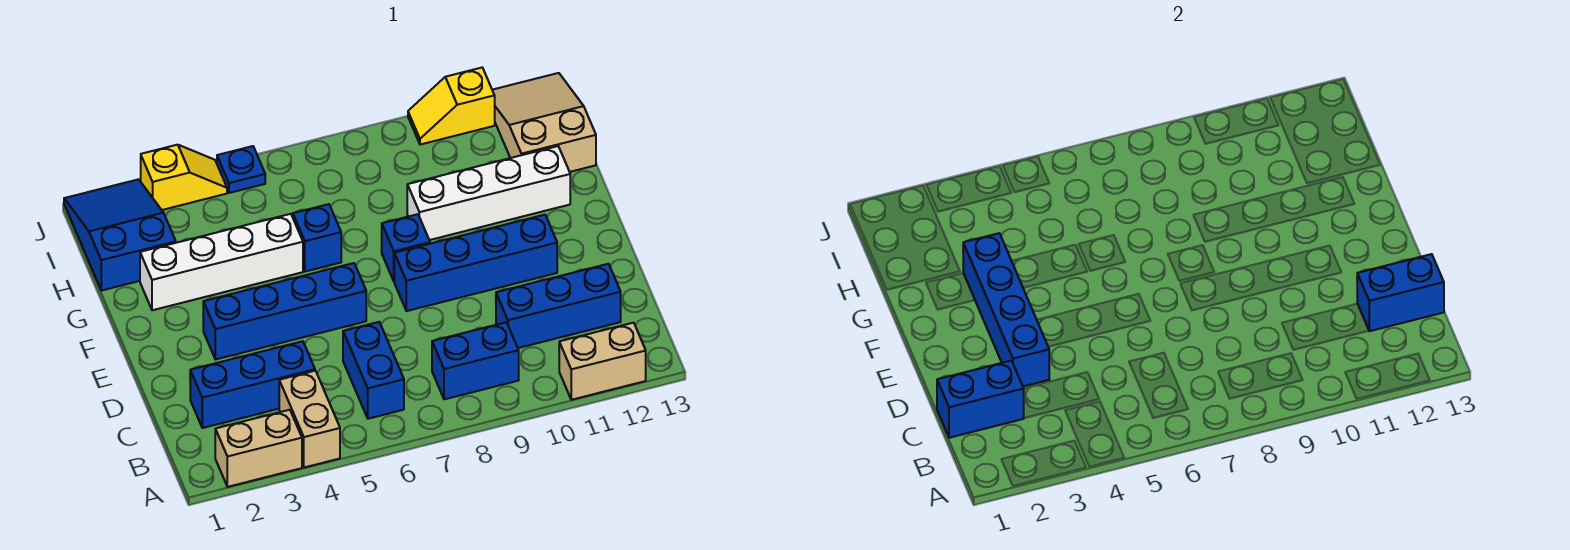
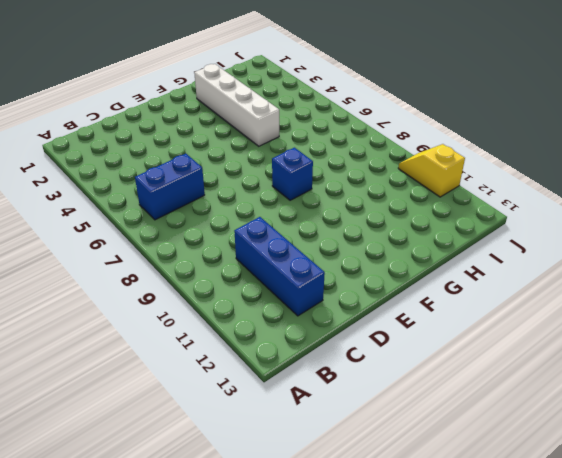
none -> tan brick A2:A3 level 1
none -> tan brick A4:B4 level 1
none -> tan brick A11:A12 level 1

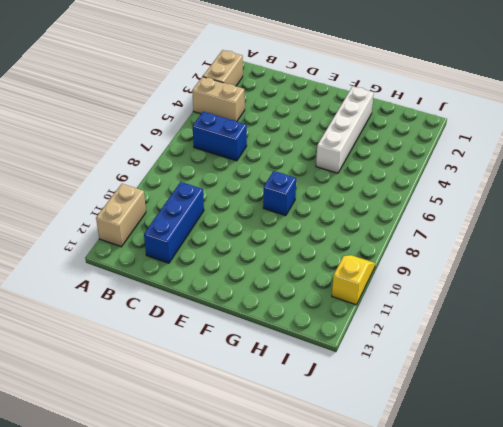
none -> blue brick B8:B9 level 1
none -> blue brick C2:C4 level 1
none -> blue brick E3:E6 level 1

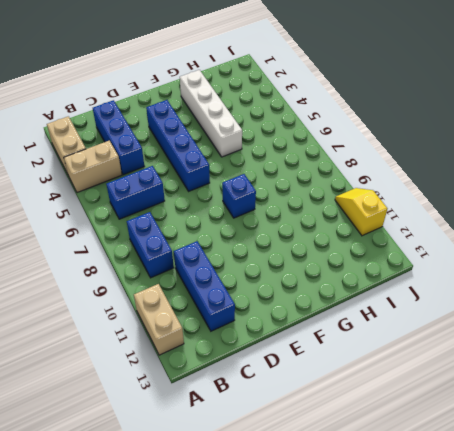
none -> blue brick E8:E11 level 1
none -> blue brick G6 level 1
none -> white brick G9:G12 level 1

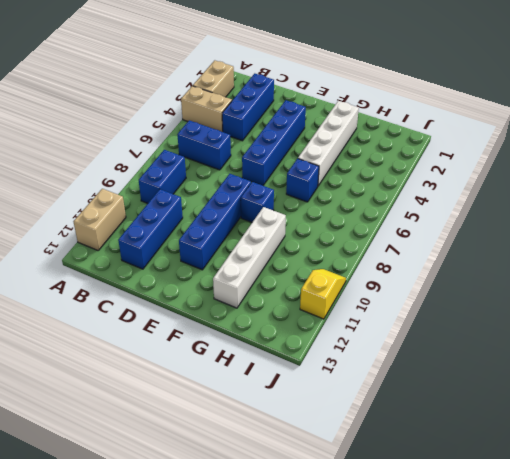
none -> blue slope H1:J2 level 1 top H
none -> tan slope H12:J13 level 1 top H
none -> yellow slope J3:J4 level 1 top 3

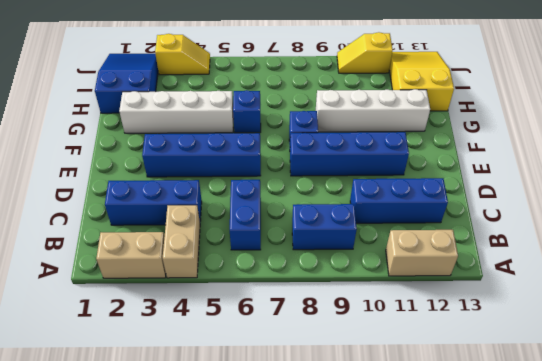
yellow slope H12:J13 level 1 top H -> tan slope H12:J13 level 1 top H
none -> blue plate J5 level 1
none -> blue brick C1:C2 level 2
none -> blue brick C12:C13 level 2

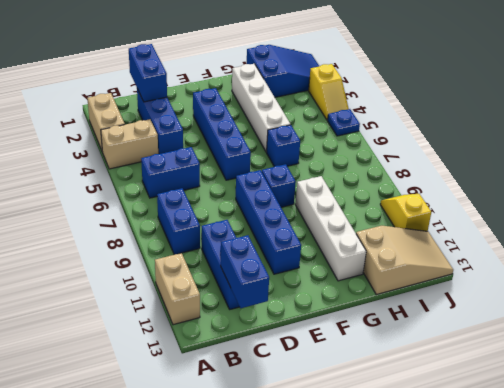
none -> blue brick D3:G3 level 2

